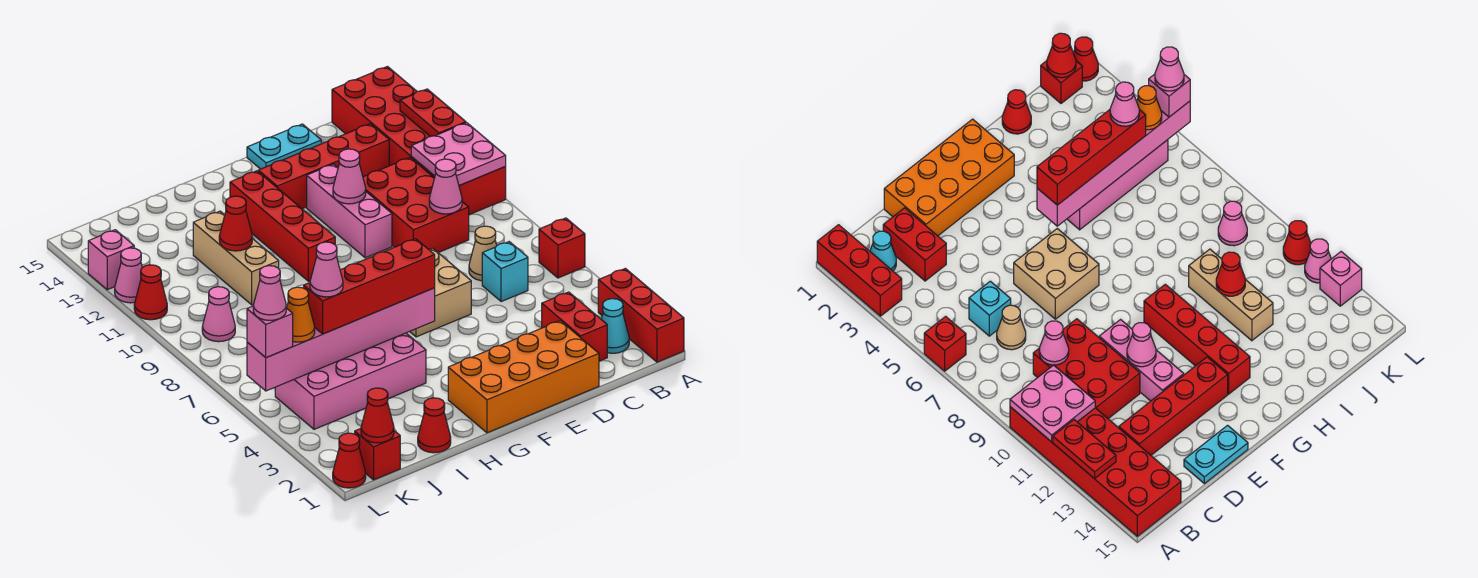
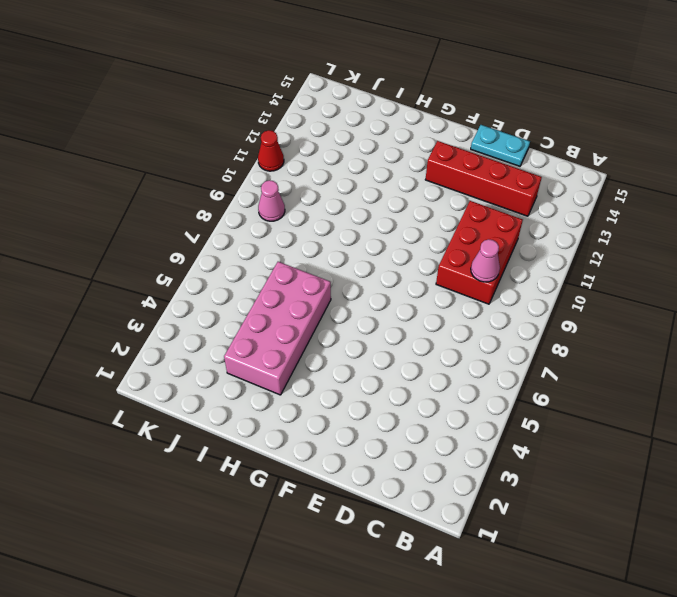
pink brick H3:I6 level 1 -> pink brick H4:K5 level 1
none -> red brick A1:A3 level 1
none -> red brick A6 level 1
none -> red brick A10:B15 level 1
none -> cyan cone B2 level 1

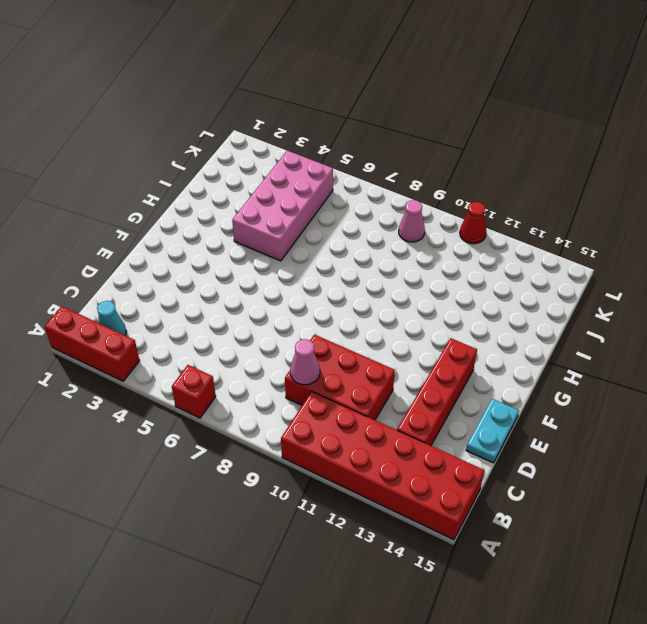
none -> red brick C2:C3 level 1
none -> cyan brick C6 level 1
none -> tan cone C7 level 1
none -> orange brick D1:G2 level 1

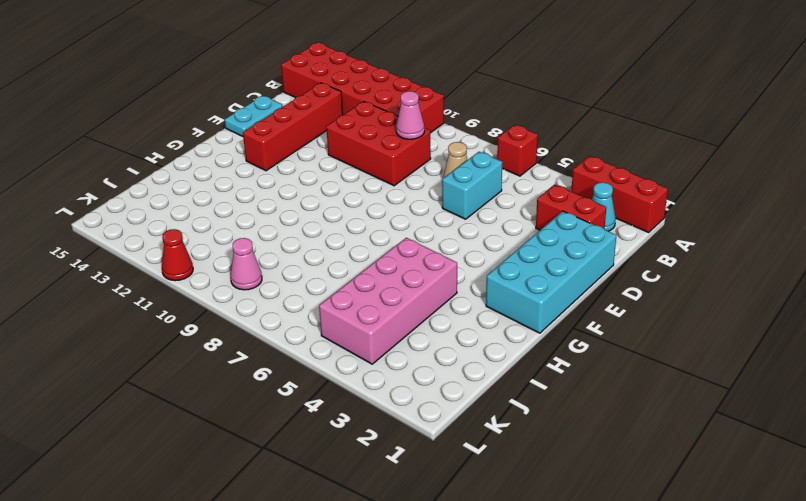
cyan brick C6:D6 level 1 -> cyan brick C6 level 1
cyan brick D1:G2 level 1 -> orange brick D1:G2 level 1
none -> tan brick E6:F7 level 1
none -> pink brick E10:E12 level 1
none -> red brick G10:G13 level 1
none -> red cone I1 level 1

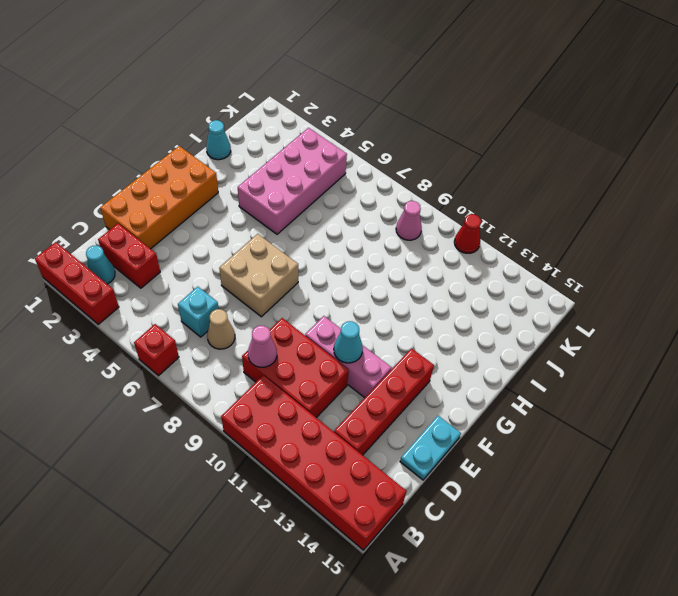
cyan cone E11 level 2 -> pink cone E11 level 2
cyan cone I1 level 1 -> red cone I1 level 1
none -> red brick G10:G13 level 1
none -> tan brick I10:I12 level 1
none -> red brick K1 level 1
none -> red cone L1 level 1

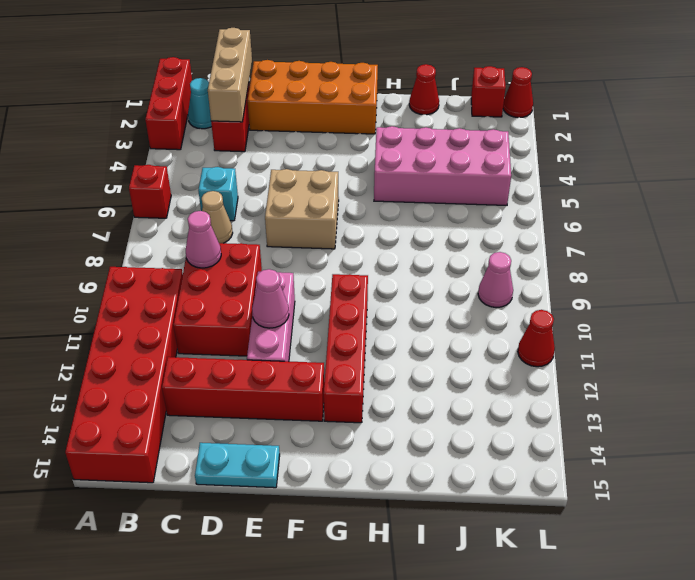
tan brick C1:C3 level 2 -> tan brick I10:I12 level 1
none -> pink cone L12 level 1
none -> pink brick L13 level 1
none -> pink plate A10:B11 level 2
none -> red plate A12:A13 level 2

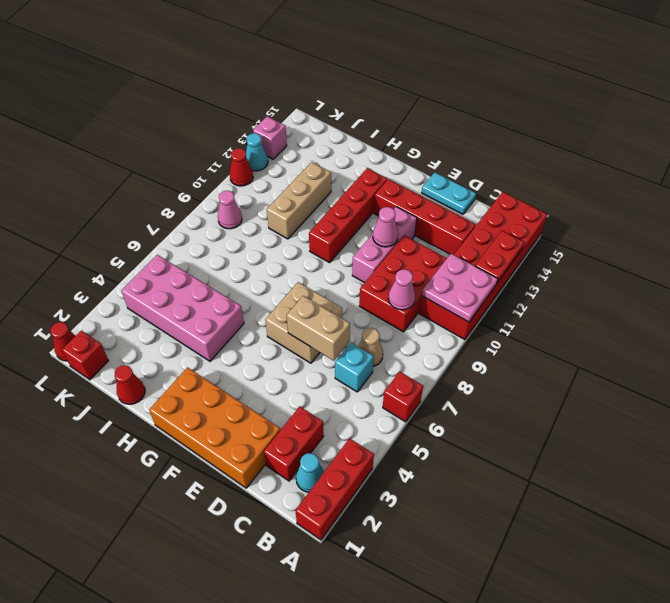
tan brick D6:E6 level 2 -> none
cyan cone L12 level 1 -> pink cone L12 level 1
none -> pink brick G5:L5 level 2
none -> red cone I11 level 2
none -> red cone K1 level 2
none -> red brick G5:J5 level 3

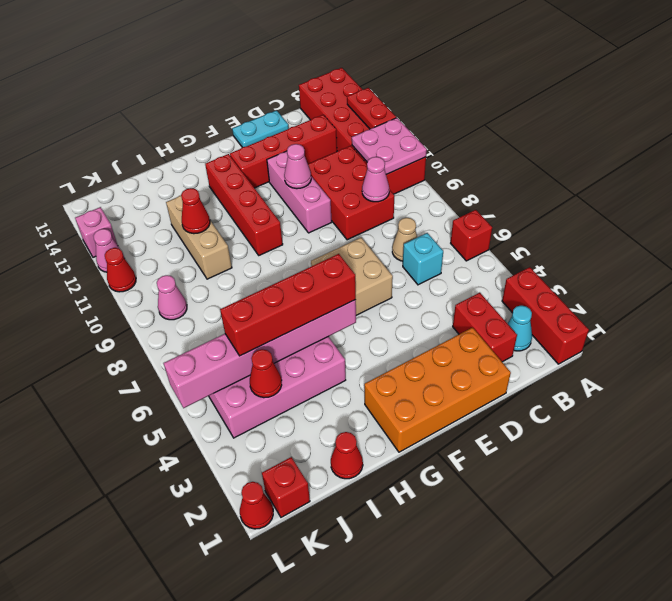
red cone J4 level 2 -> red cone K1 level 2
none -> orange cone K5 level 3
none -> pink brick L5 level 3
none -> pink cone J5 level 4
none -> pink cone L5 level 4

